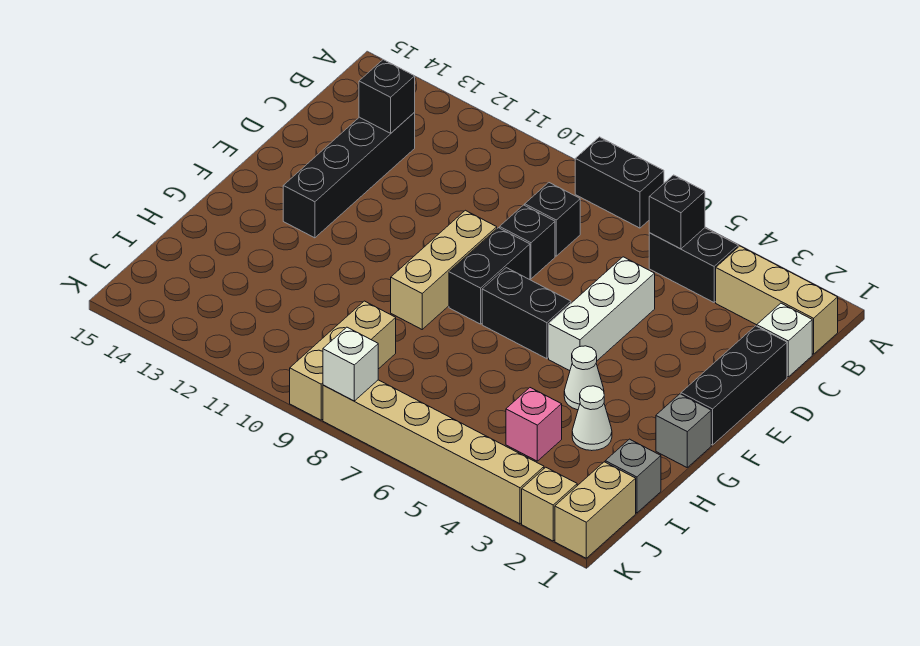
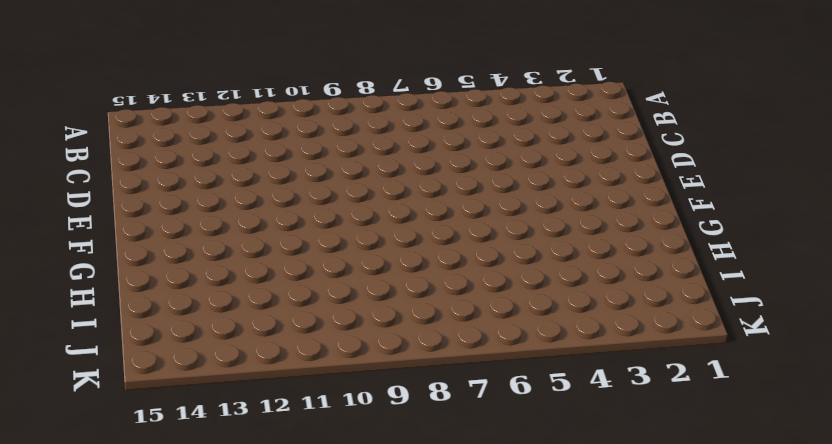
none -> black brick A7:A8 level 1
none -> tan brick B1:B3 level 1
none -> black brick B4:B5 level 1

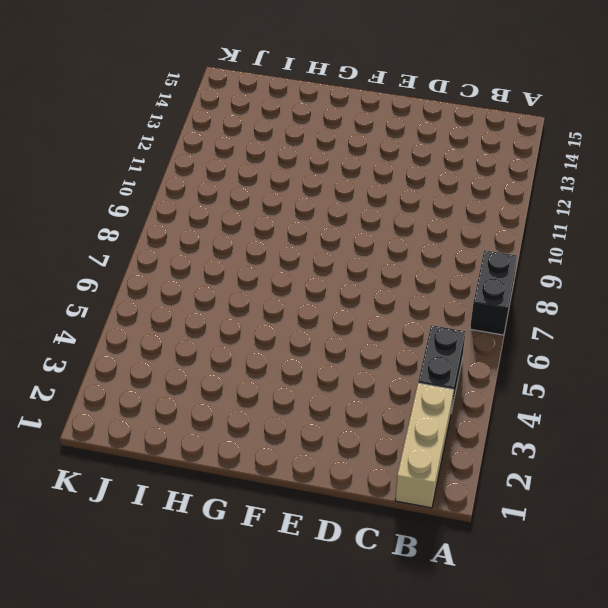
none -> white brick C1 level 1
none -> black brick C8 level 1
none -> black brick C13:F13 level 1

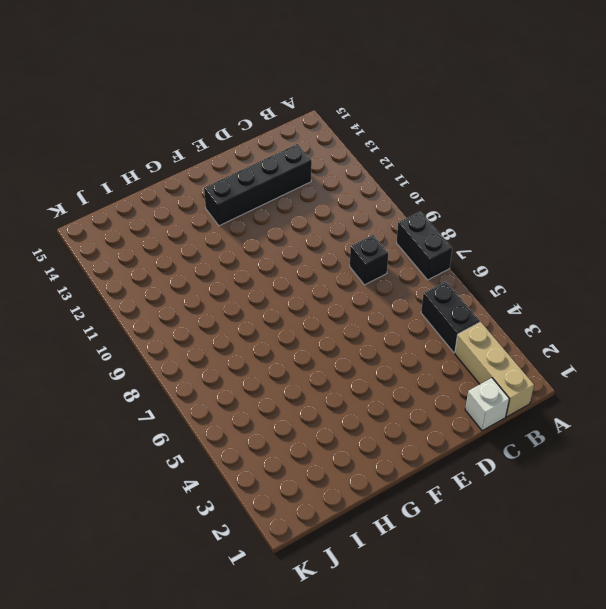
none -> black brick D1:F1 level 1
none -> white brick D5:F5 level 1
none -> black brick D8 level 1

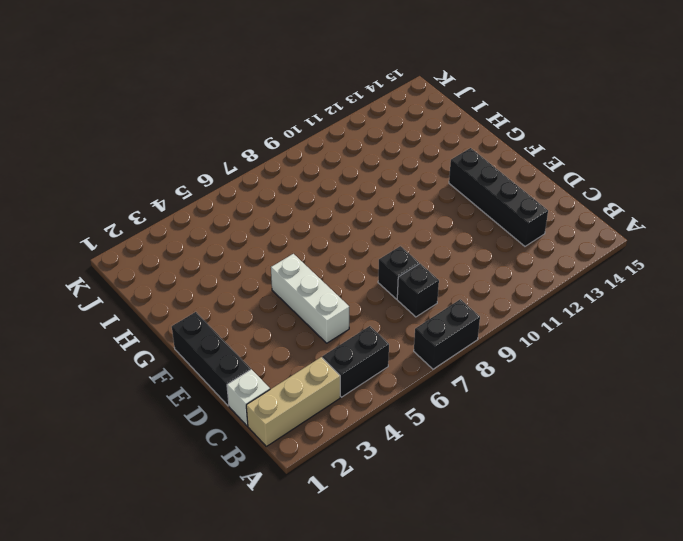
none -> black brick E8:F8 level 1
none -> tan brick E9:G9 level 1
none -> black brick F6:F7 level 1

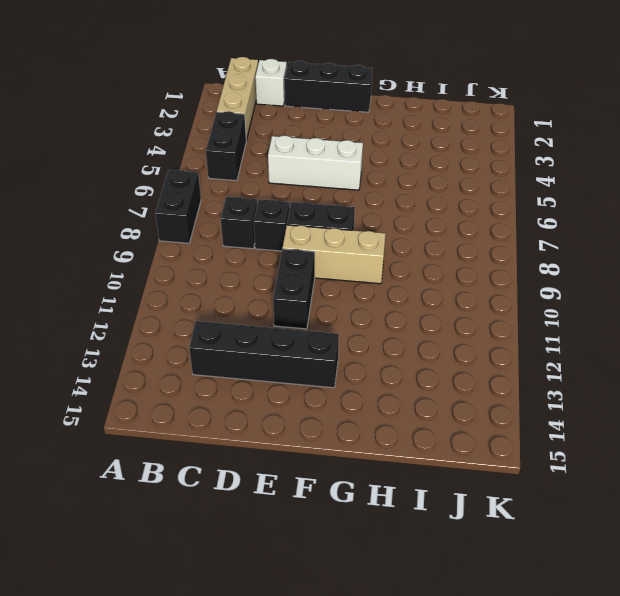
black brick E10:E11 level 1 -> black brick F6:F7 level 1
none -> grey brick G1 level 1
none -> white cone G4 level 1
none -> white cone H3 level 1

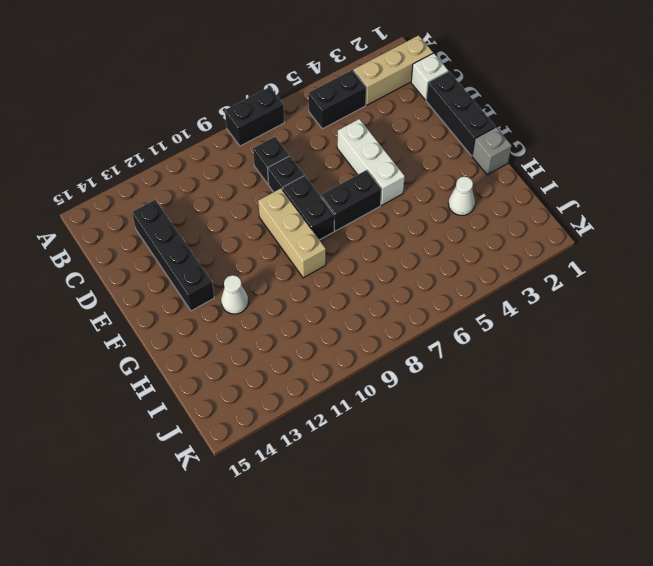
white cone G12 level 1 -> white cone G4 level 1
none -> grey brick I1 level 1
none -> pink brick I4 level 1
none -> tan brick I9:K9 level 1

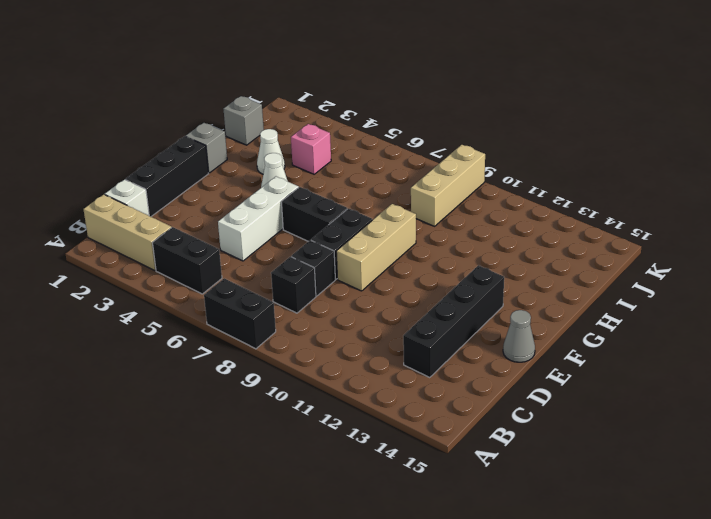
grey cone E15 level 1 -> none
none -> tan brick J1:K1 level 1
none -> tan brick K2 level 1
none -> tan brick K3:K8 level 1

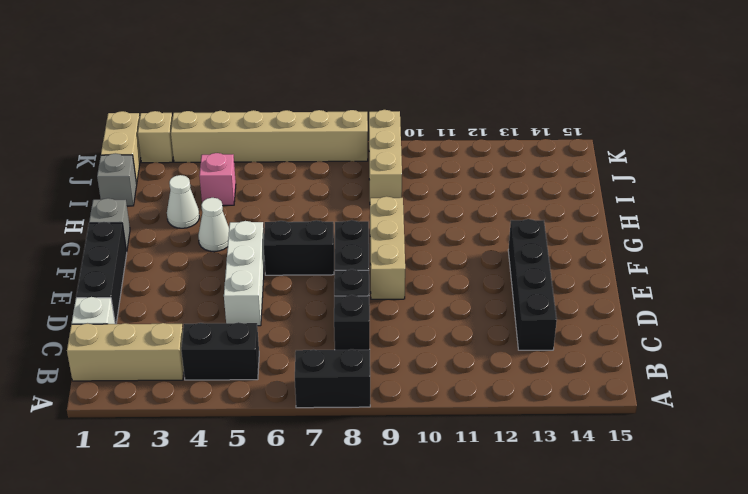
none -> black brick B5 level 2
none -> black brick C13 level 2
none -> white brick K8 level 2

